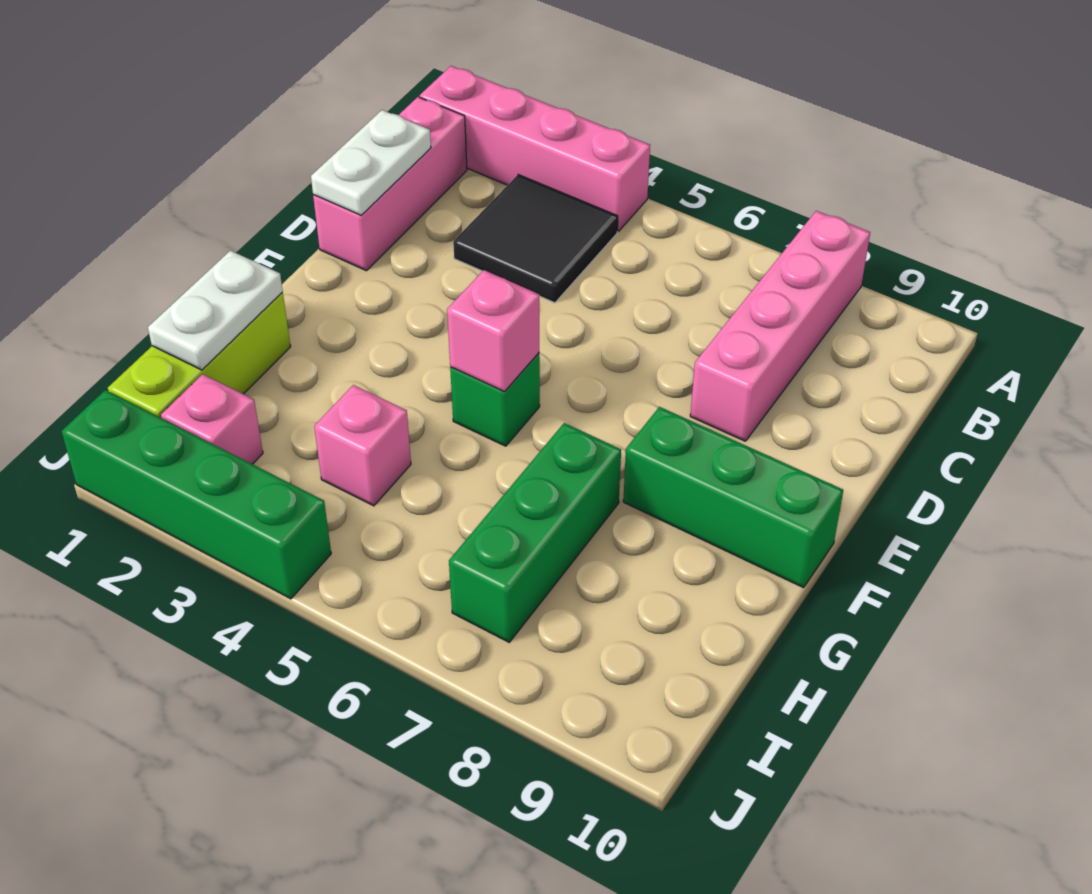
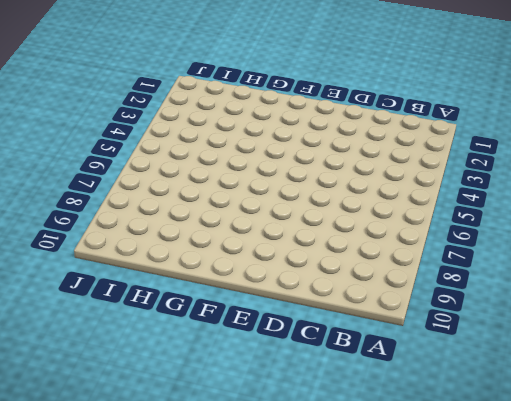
none -> pink brick A1:A4 level 1
none -> pink brick A8:D8 level 1
none -> pink brick B1:D1 level 1

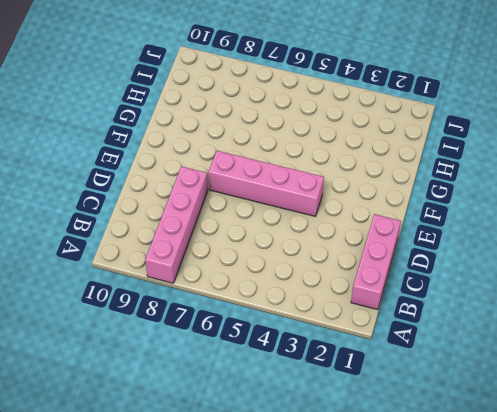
pink brick E4:E7 level 1 -> pink brick A1:A4 level 1
none -> black tile B3:C4 level 1
none -> green brick F5 level 1
none -> green brick F8:F10 level 1

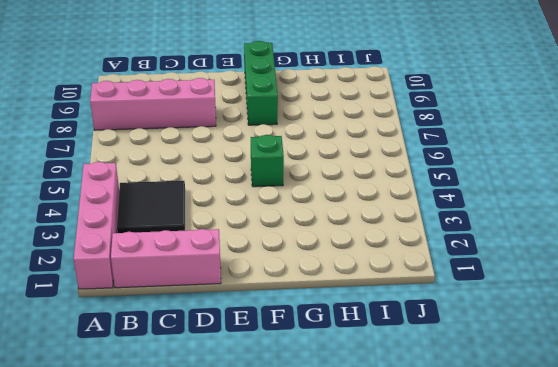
none -> lime brick G1:I1 level 1
none -> green brick G7:I7 level 1
none -> pink brick H4 level 1

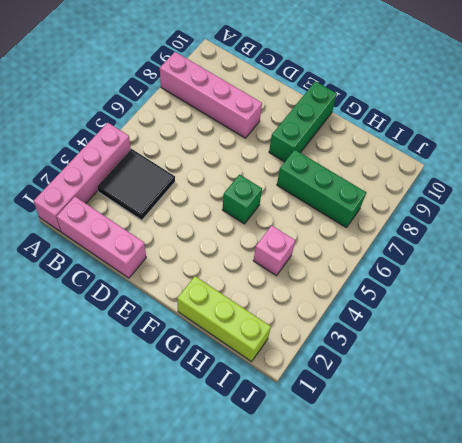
none -> pink brick I2 level 1
none -> green brick J1:J4 level 1
none -> white plate C1:D1 level 2

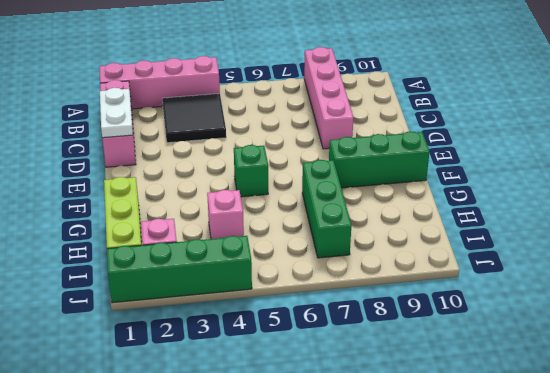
none -> pink brick F5 level 2
none -> white plate G1:H1 level 2

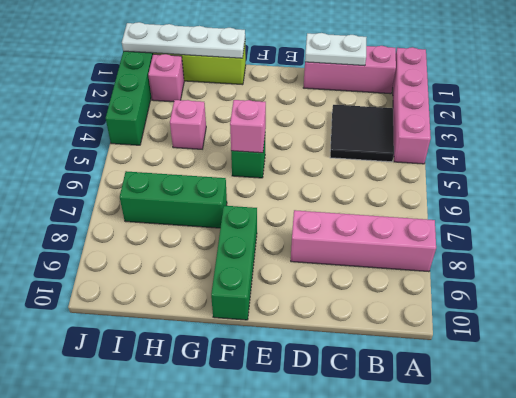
white plate G1:J1 level 2 -> white plate G1:H1 level 2

